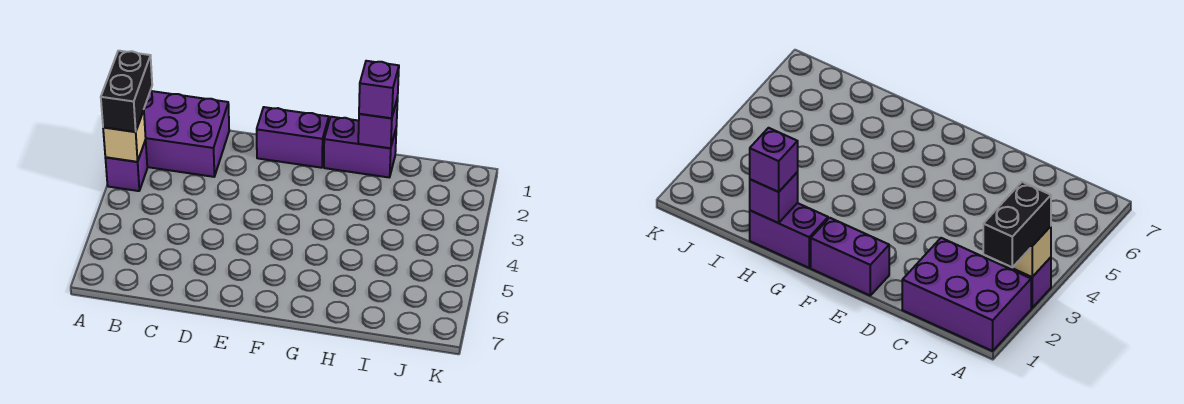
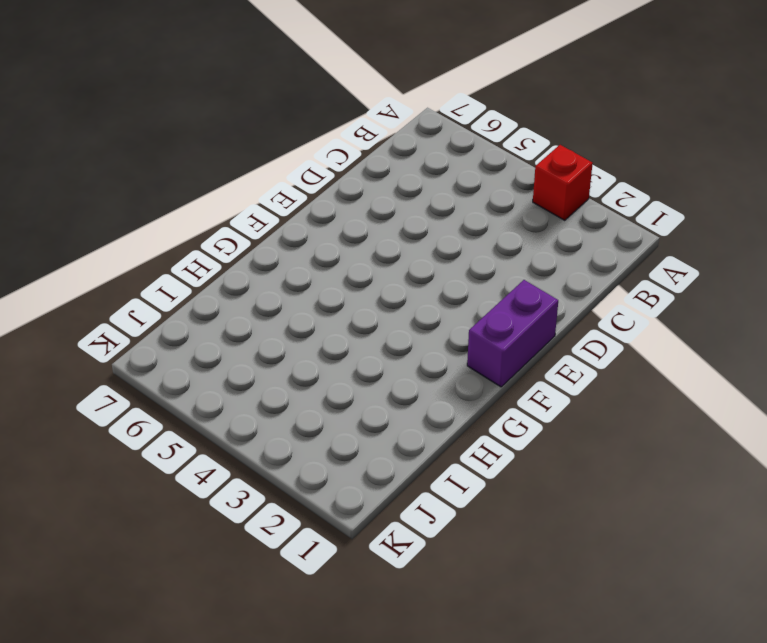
red brick A3 level 1 -> purple brick A3 level 1
none -> purple brick A1:C2 level 1
none -> purple brick G1:H1 level 1

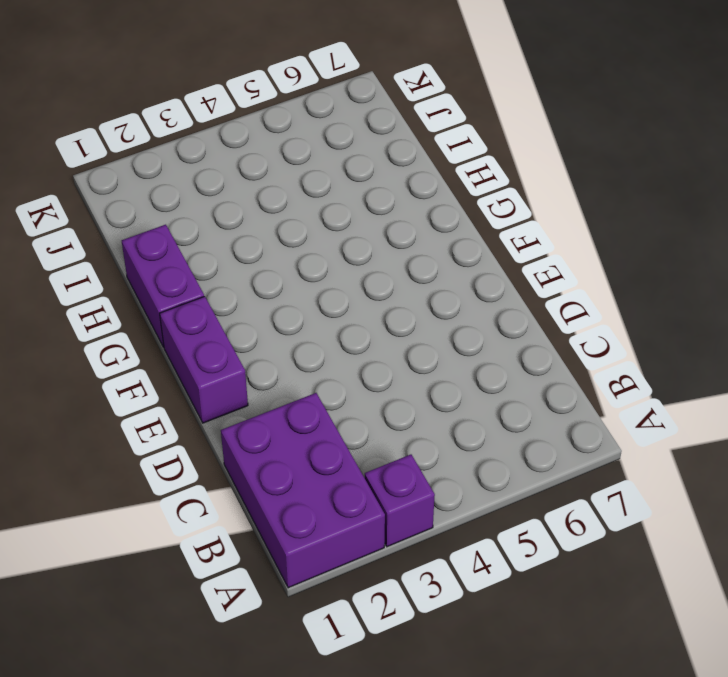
none -> tan brick A3 level 2
none -> purple brick H1 level 2

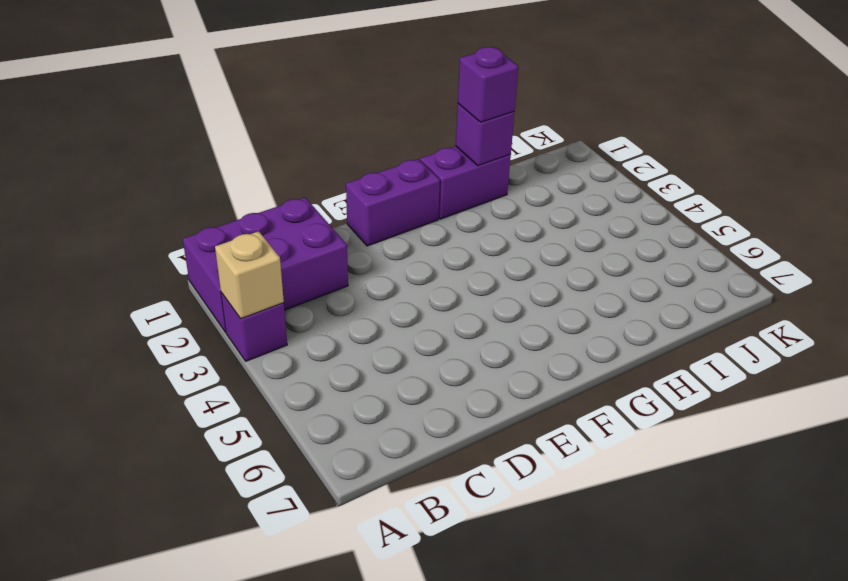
none -> black brick A2:A3 level 3

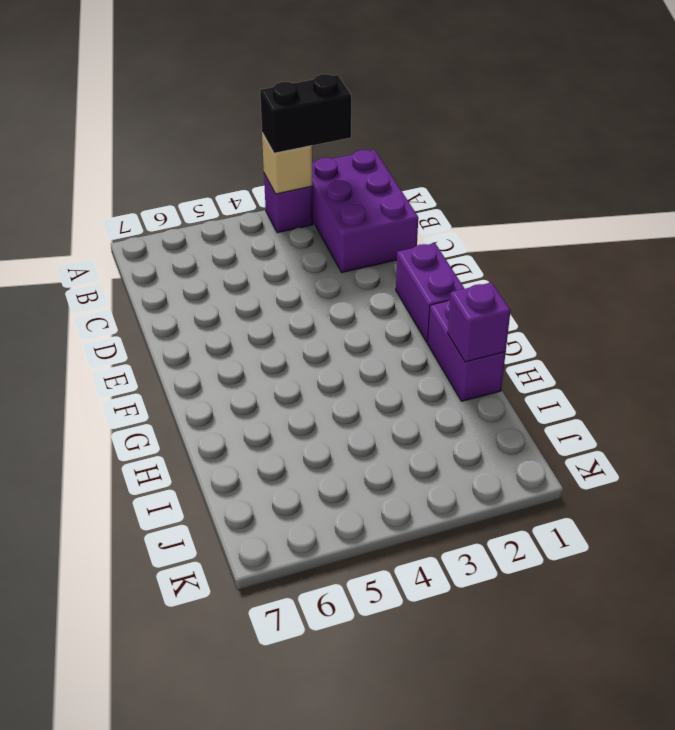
none -> purple brick H1 level 3

